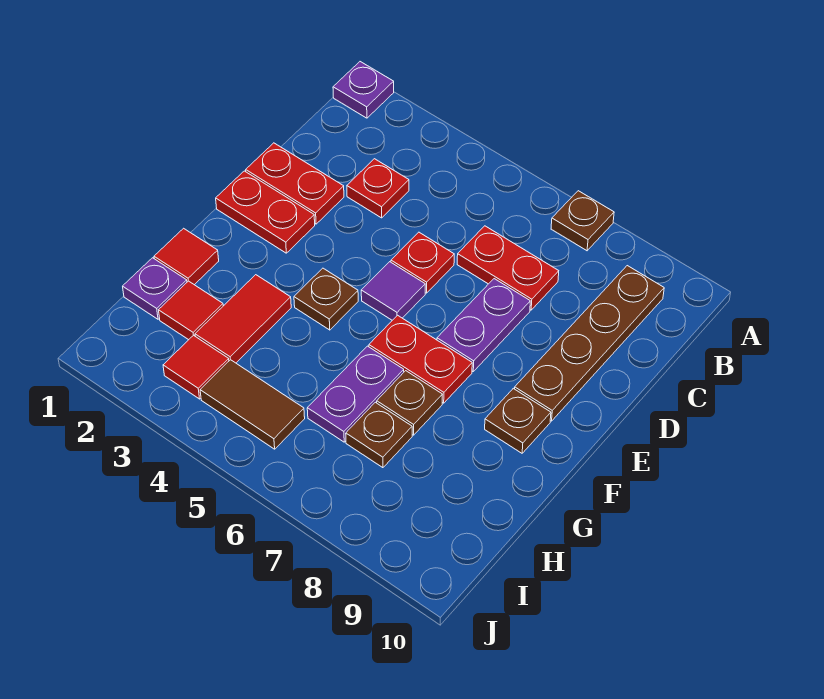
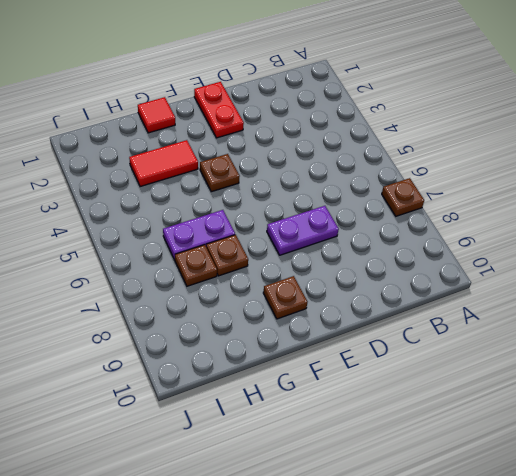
none -> purple plate A1 level 1
none -> brown plate B9:E9 level 1
none -> red plate C3 level 1

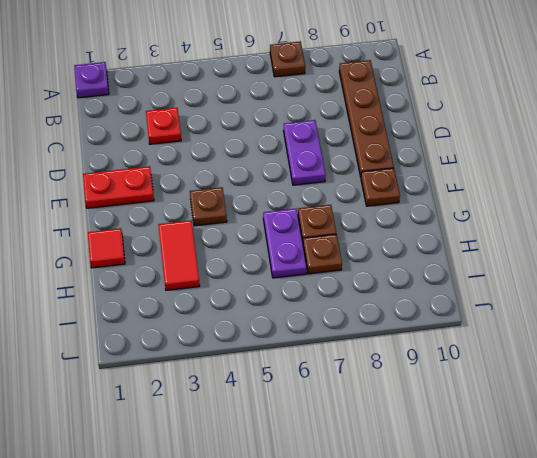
none -> red plate C6:C7 level 1
none -> red plate D1:D2 level 1
none -> red plate D5 level 1

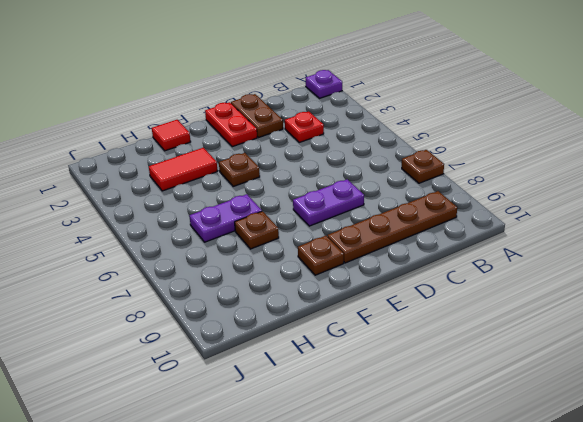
brown plate D1:D2 level 1 -> red plate D1:D2 level 1
none -> red plate C6:C7 level 1
none -> red plate D5 level 1
none -> purple tile E5 level 1

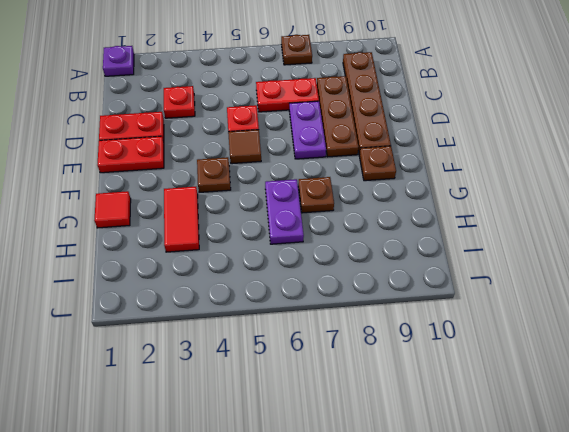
brown plate C8:E8 level 1 -> none
brown tile E5 level 1 -> purple tile E5 level 1
none -> red plate F6:F7 level 1
none -> purple plate H1 level 1
none -> red tile H2 level 1

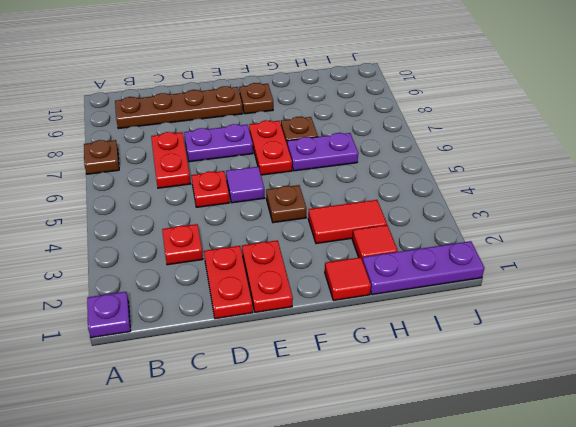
purple plate H1:J1 level 1 -> purple plate H1 level 1
none -> brown plate H7 level 1
none -> red tile I3 level 1
none -> brown tile I4:I5 level 1

